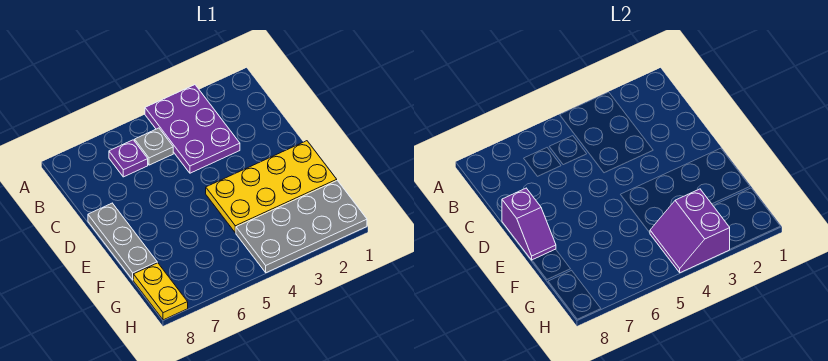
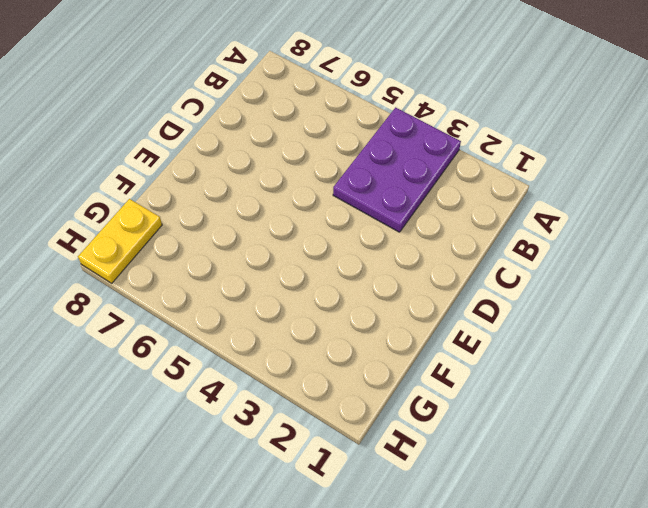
none -> grey plate B5 level 1
none -> purple plate B6 level 1

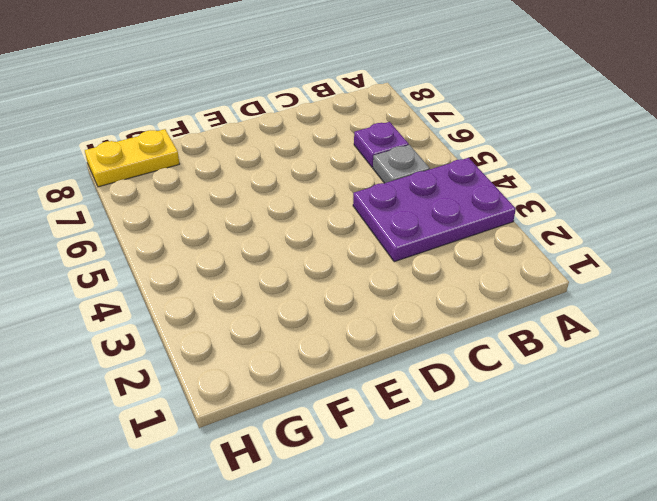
none -> grey plate D8:F8 level 1
none -> yellow plate E1:F4 level 1

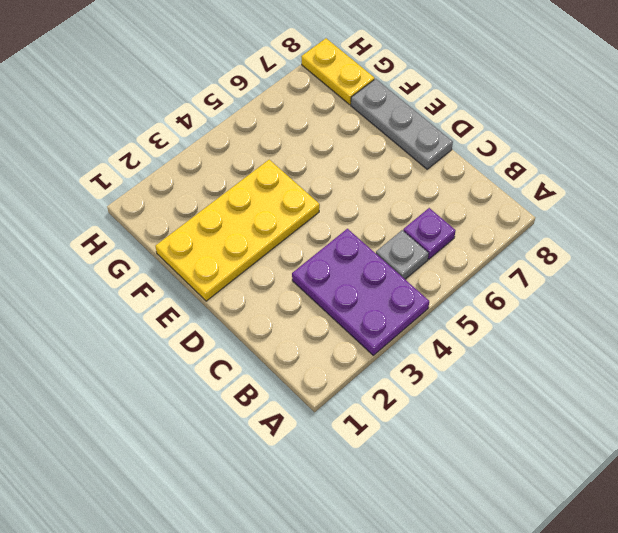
none -> grey plate G1:H4 level 1
none -> purple slope D8:E8 level 2 top D

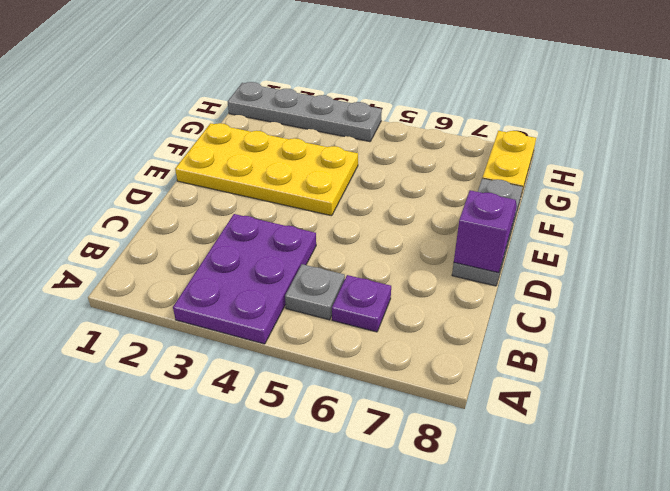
grey plate H1:H4 level 1 -> grey plate G1:H4 level 1
none -> purple slope G3:H4 level 2 top 3

